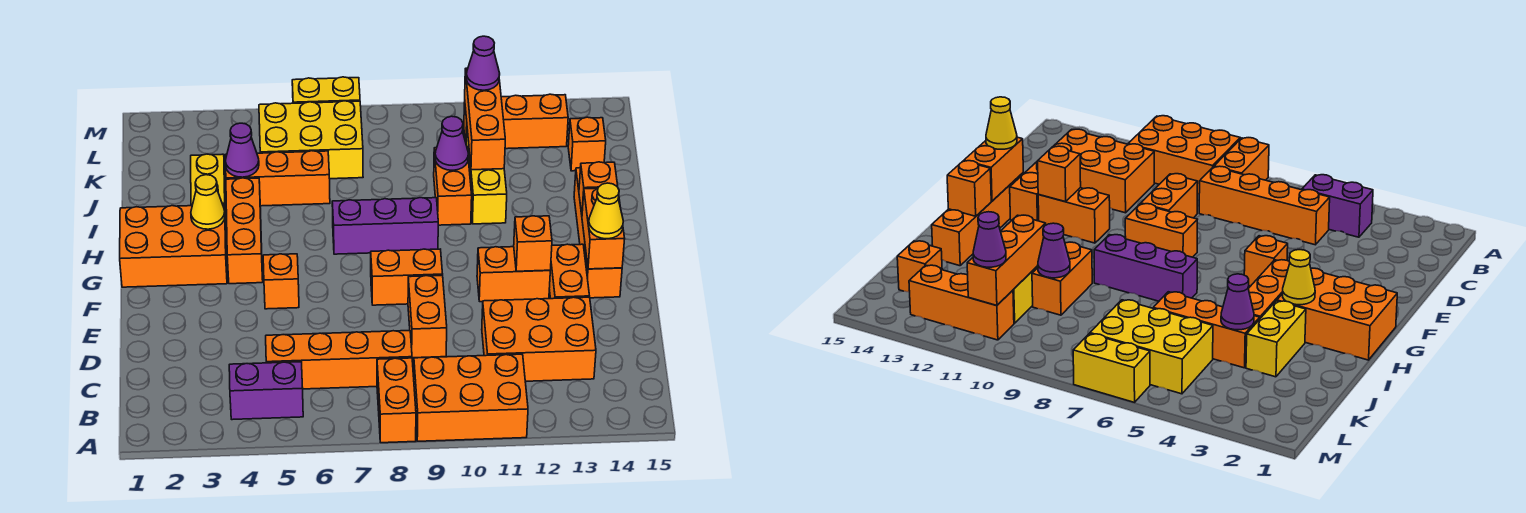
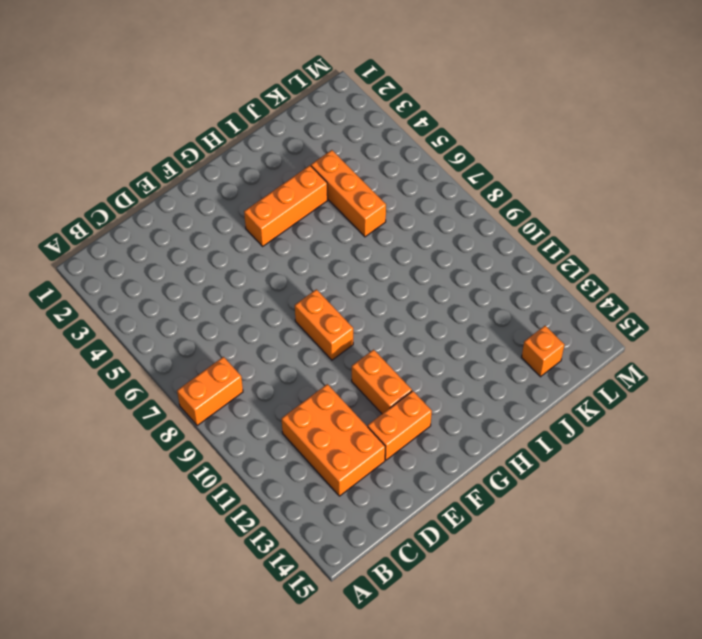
none -> orange brick A9:B11 level 1
none -> purple brick B4:B5 level 1
none -> orange brick C5:C8 level 1
none -> orange brick D9:E9 level 1

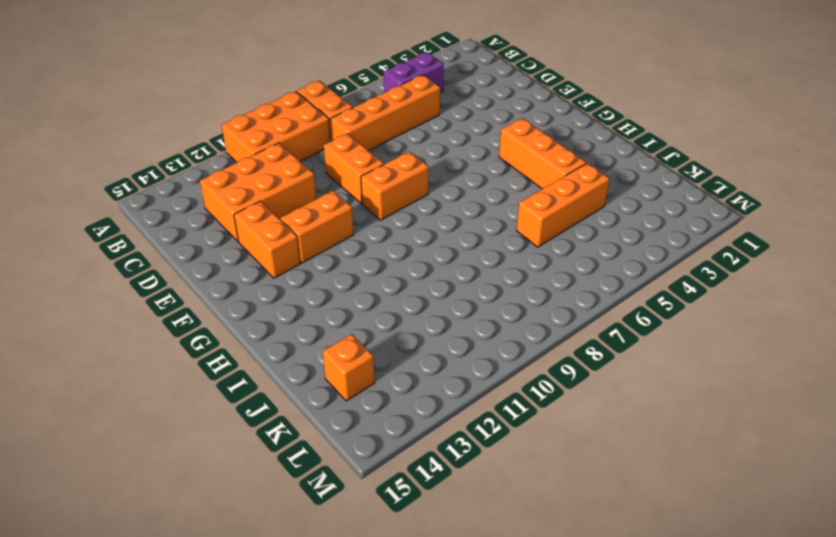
none -> orange brick F5 level 1
none -> orange brick F14:I14 level 1
none -> orange brick G1:H3 level 1
none -> purple brick H7:H9 level 1

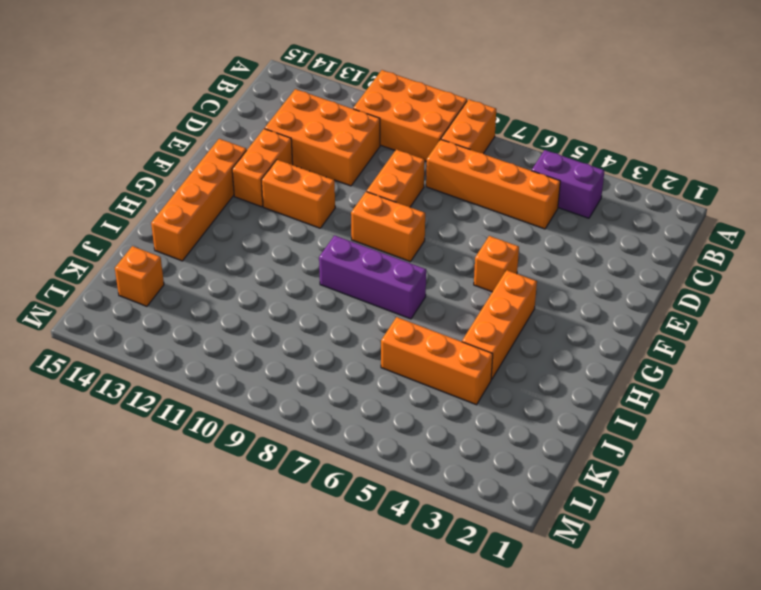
none -> orange brick G1:H3 level 1
none -> yellow brick I3:J3 level 1
none -> orange brick I10:J10 level 1
none -> yellow brick I11:K11 level 1

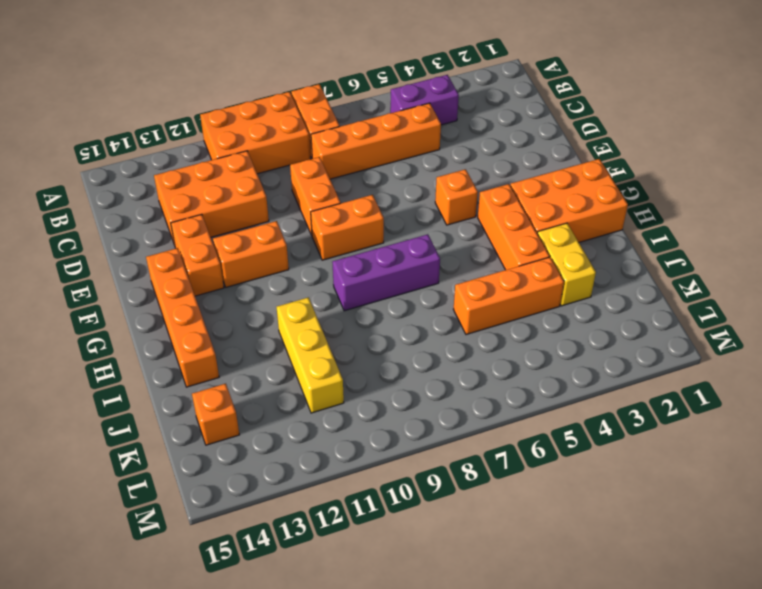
none -> orange brick I10:J10 level 1
none -> yellow brick K5:L7 level 1
none -> orange brick L11:L13 level 1
none -> yellow brick M6:M7 level 1

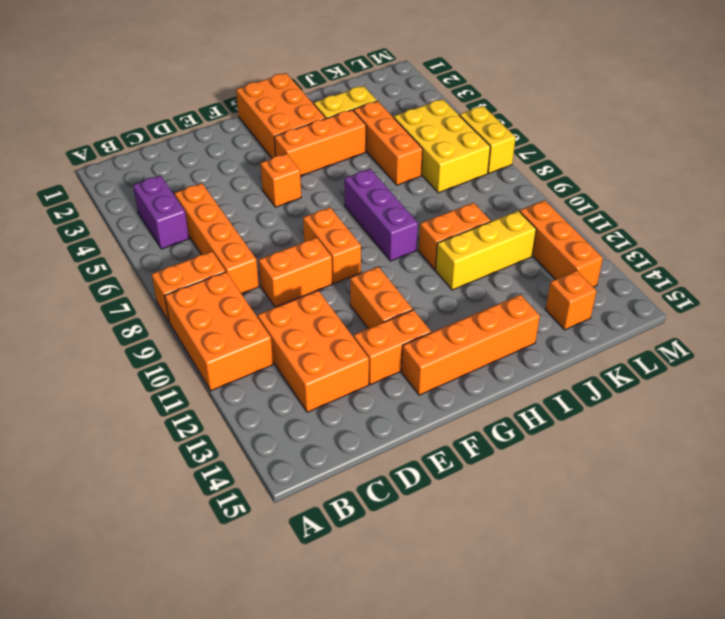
none -> orange brick F12 level 2
none -> orange brick F14:G14 level 2
none -> yellow cone H3 level 2
none -> orange brick H14 level 2

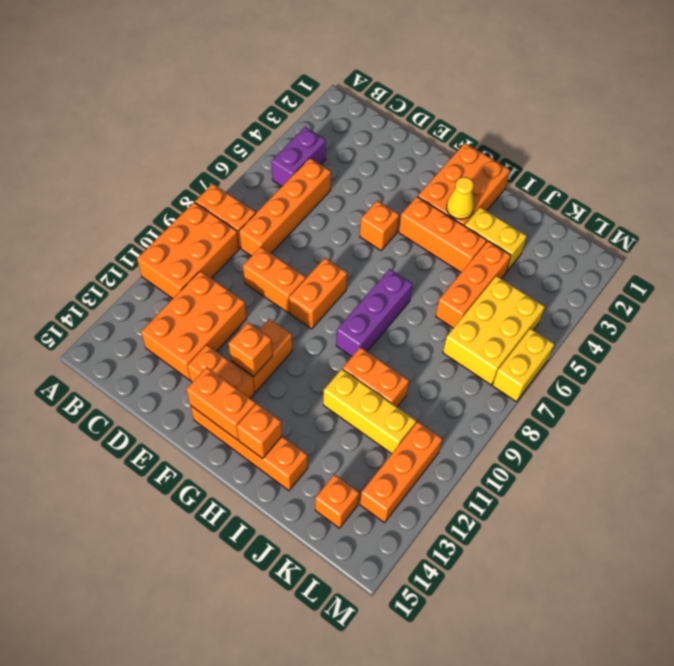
none -> purple cone J4 level 2
none -> purple cone J10 level 2
none -> orange brick J11:L11 level 2
none -> yellow cone F14 level 3

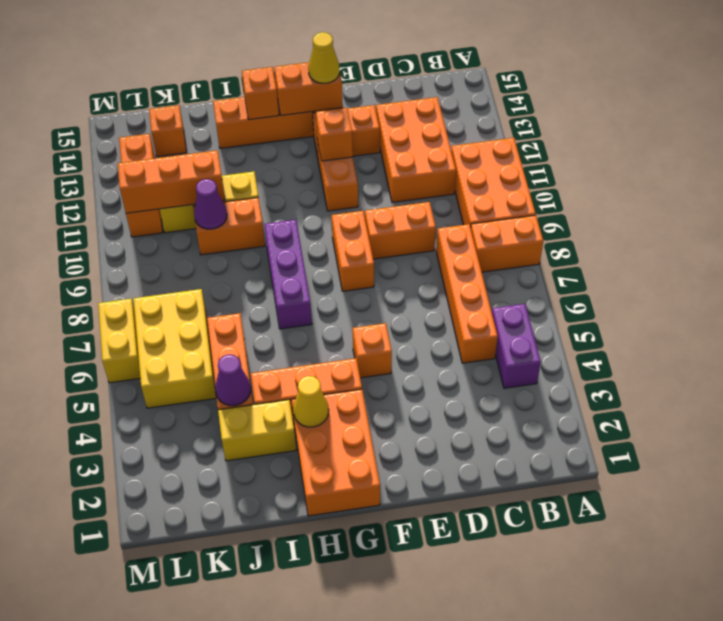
none -> purple cone L11 level 3

